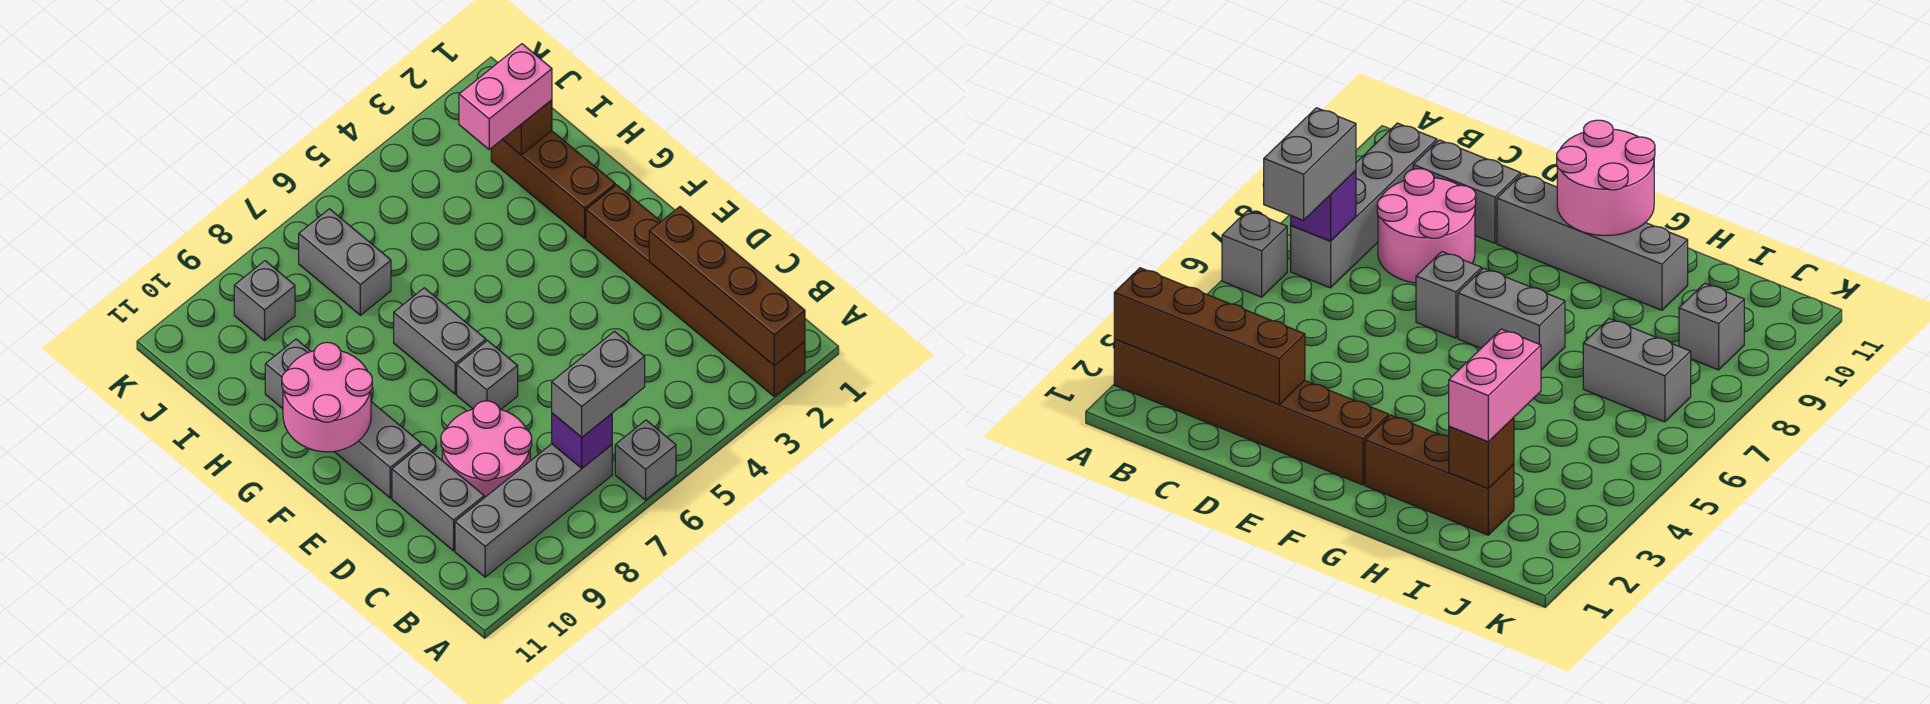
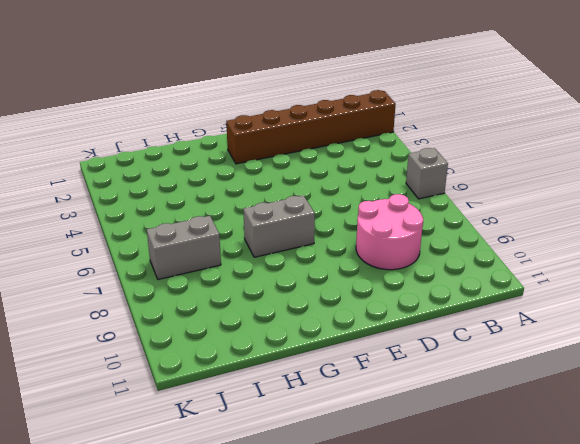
none -> grey brick B7:B10 level 1
none -> grey brick C10:D10 level 1
none -> grey brick E7 level 1

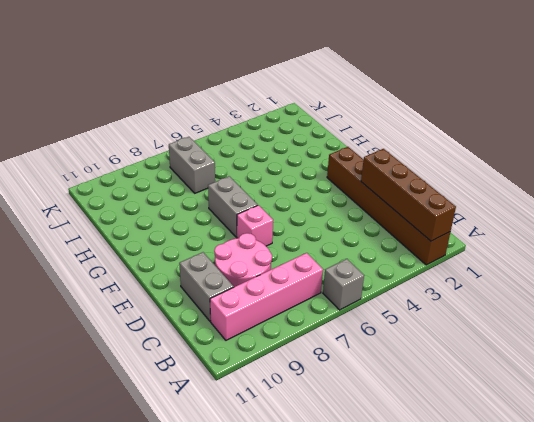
pink brick B7:B10 level 1 -> grey brick B7:B10 level 1
pink brick E7 level 1 -> grey brick E7 level 1
none -> grey brick E10:H10 level 1
none -> brown brick G2:I2 level 1
none -> grey brick J9 level 1

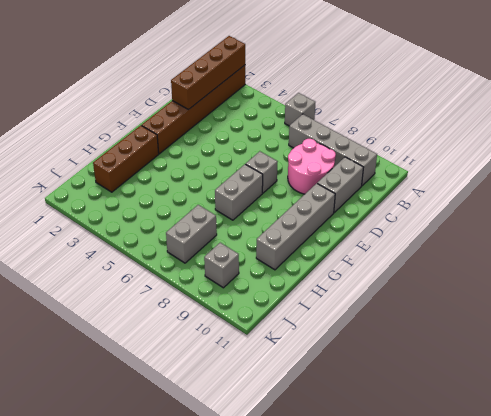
none -> purple brick B7 level 2
none -> pink round brick F10:G11 level 2
none -> brown brick I2 level 2

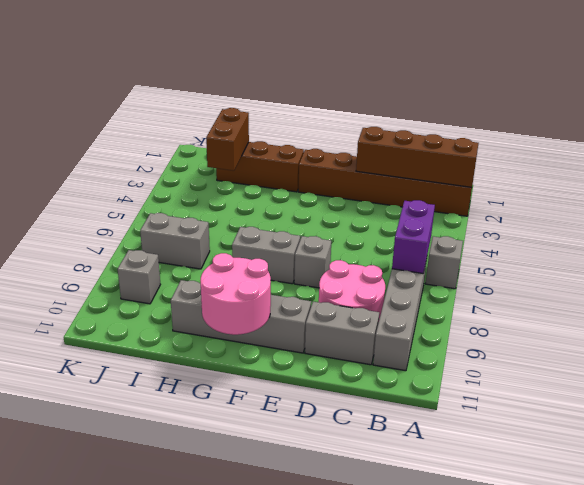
purple brick B6:B7 level 2 -> purple brick B7 level 2
brown brick I2:I3 level 2 -> brown brick I2 level 2
none -> grey brick B6:B7 level 3
none -> pink brick I2:I3 level 3

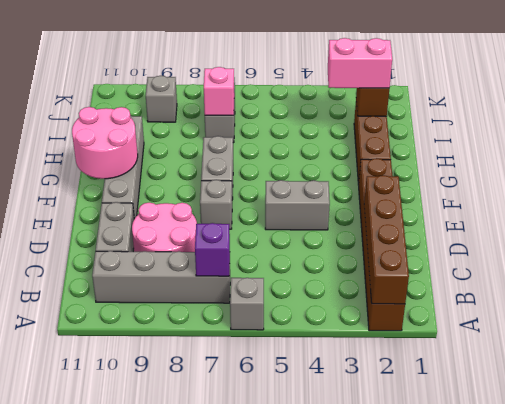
grey brick E4:E5 level 1 -> grey brick B6:B7 level 3
pink brick I7 level 2 -> none

